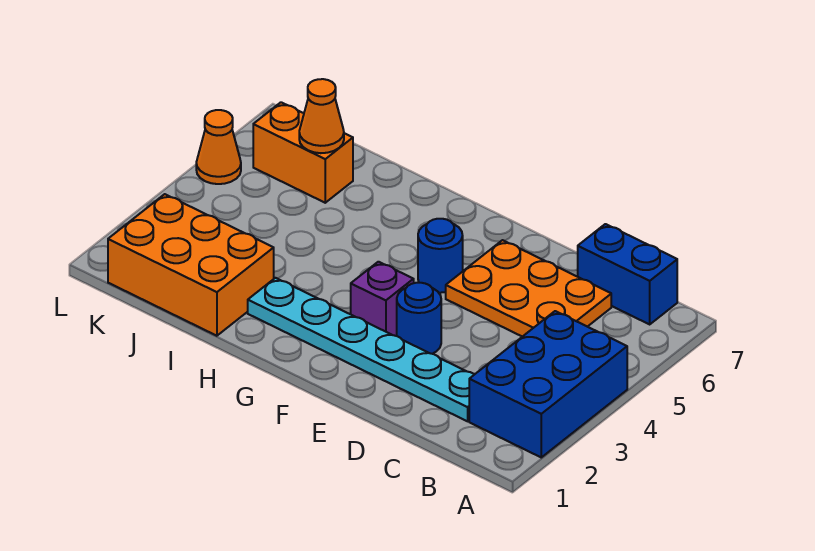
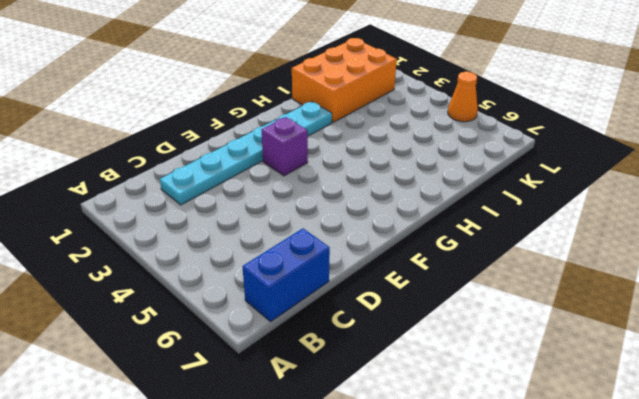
none -> blue brick A2:B4 level 1
none -> orange plate C5:E6 level 1

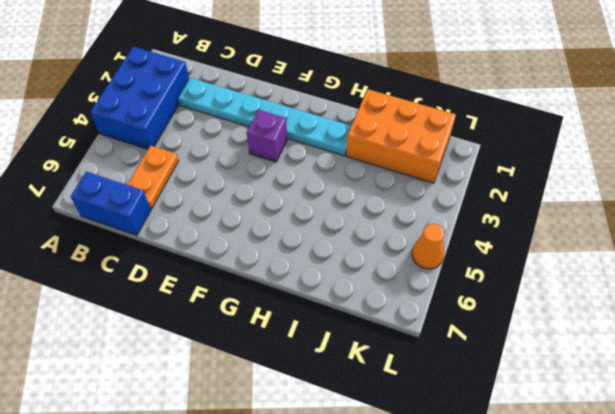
orange plate C5:C6 level 1 -> orange plate C5:E6 level 1
none -> blue round brick E3 level 1
none -> blue round brick F5 level 1

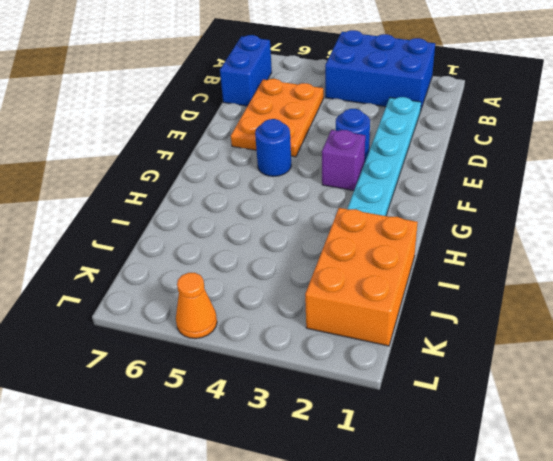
none -> orange brick J6:K6 level 1
none -> orange cone J6 level 2

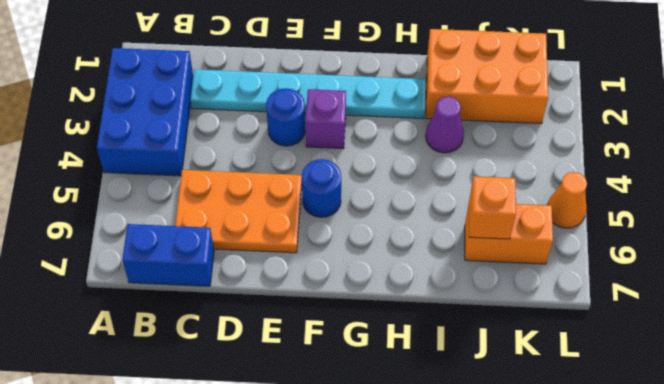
purple cone I3 level 1 -> none
orange brick J6 level 2 -> orange cone J6 level 2

